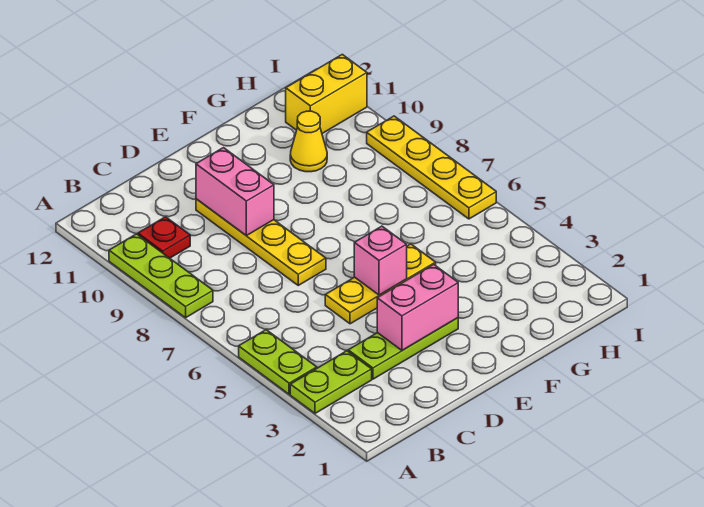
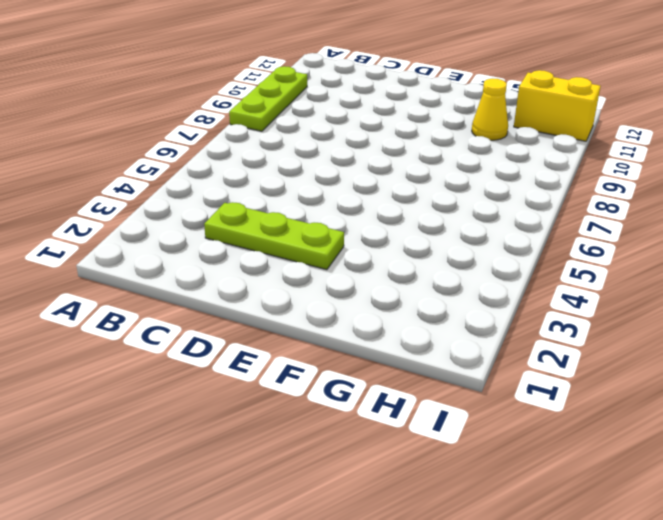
none -> lime plate A3:B3 level 1
none -> lime plate A4:A5 level 1
none -> red plate B10 level 1

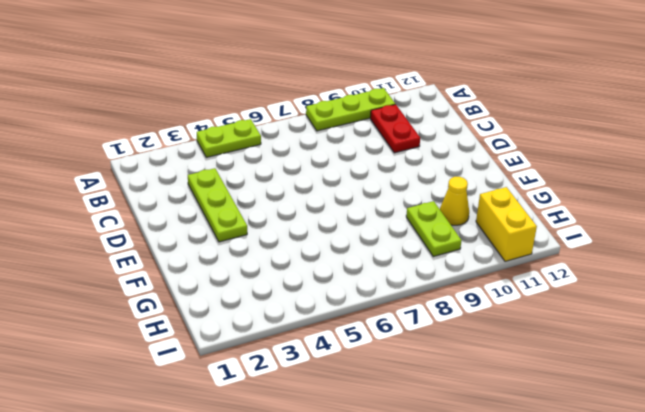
red plate B10:C10 level 1 -> red plate B10 level 1
lime plate G9:H9 level 1 -> lime plate A3:B3 level 1
none -> yellow plate D5:F5 level 1
none -> yellow plate D7:D10 level 1
none -> yellow plate I6:I9 level 1

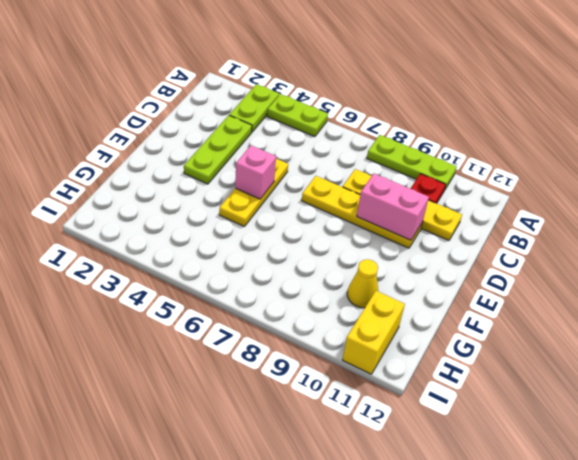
yellow plate C8:C11 level 1 -> yellow plate I6:I9 level 1
none -> pink brick D3:E3 level 2

